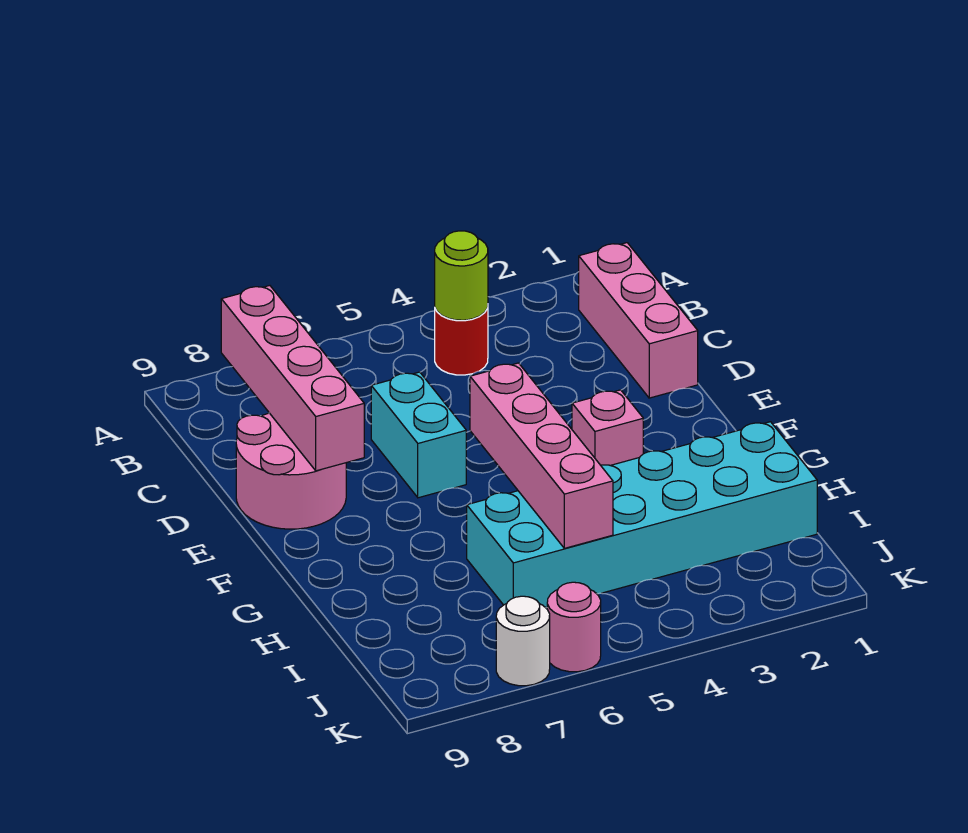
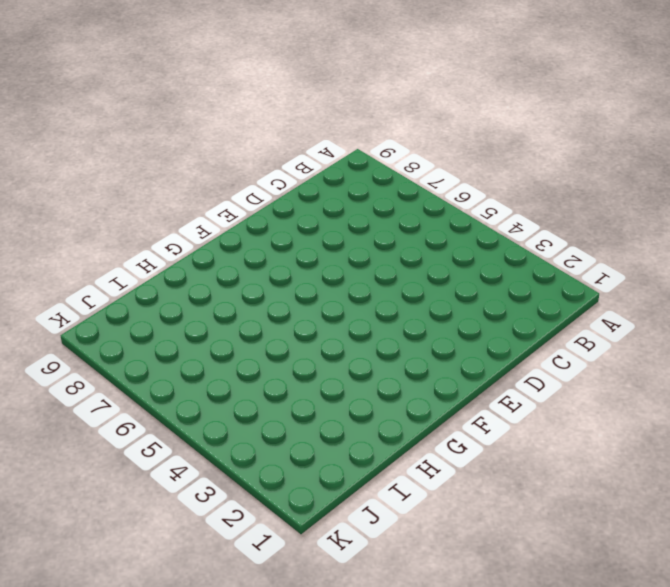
none -> pink brick B1:D1 level 1
none -> red round brick B4 level 1

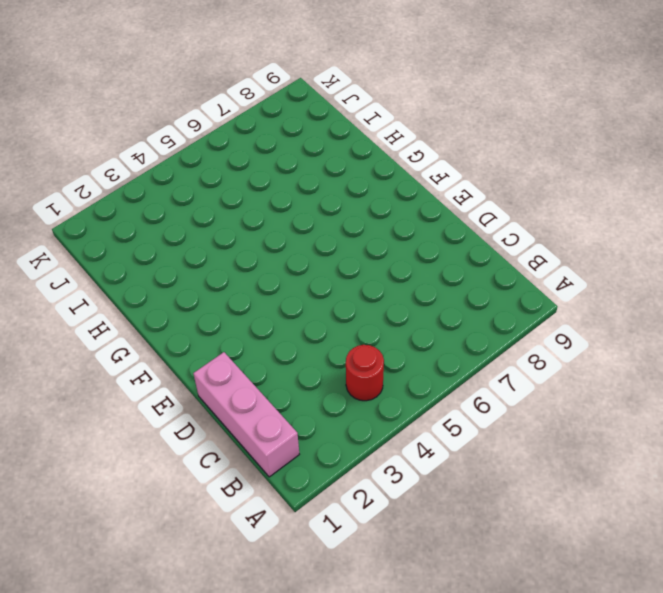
none -> cyan brick D6:E6 level 1
none -> pink round brick D8:E9 level 1

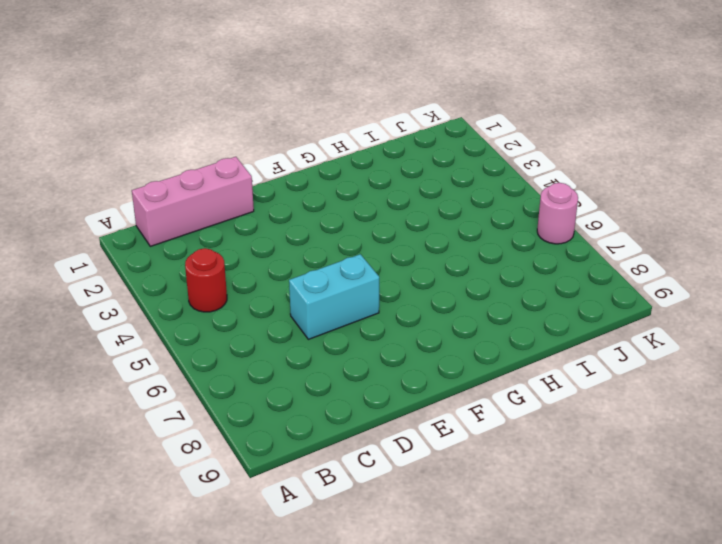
none -> pink round brick D8:E9 level 1
none -> pink brick F3 level 1

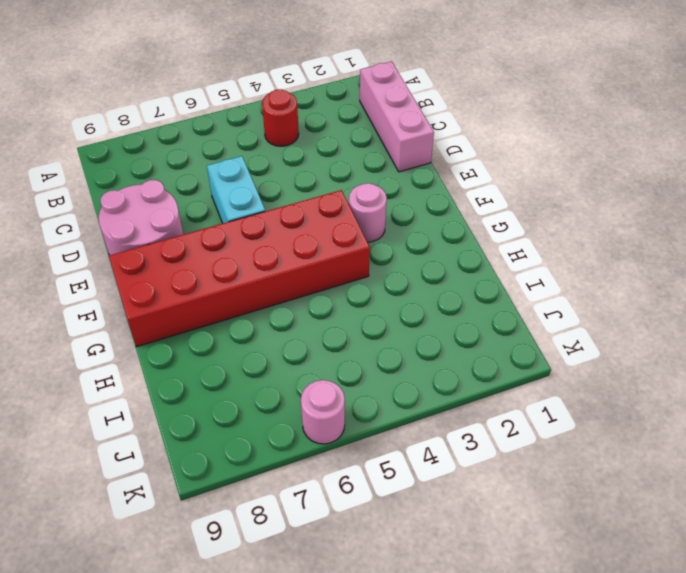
pink round brick F3 level 1 -> pink brick F3 level 1
red brick F4:G9 level 1 -> none
none -> cyan brick H1:I6 level 1
none -> white round brick K7 level 1

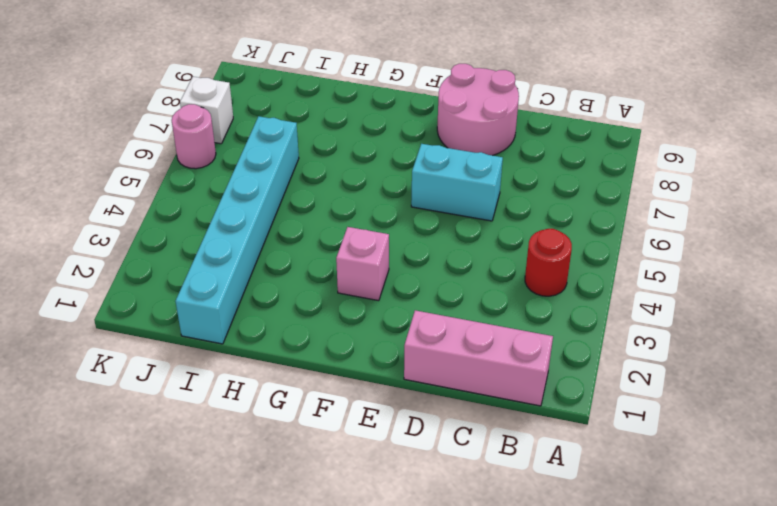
cyan brick I1:I6 level 1 -> cyan brick H1:I6 level 1
white brick K7 level 1 -> white round brick K7 level 1
none -> lime round brick B4 level 2
none -> pink brick B8:E8 level 2

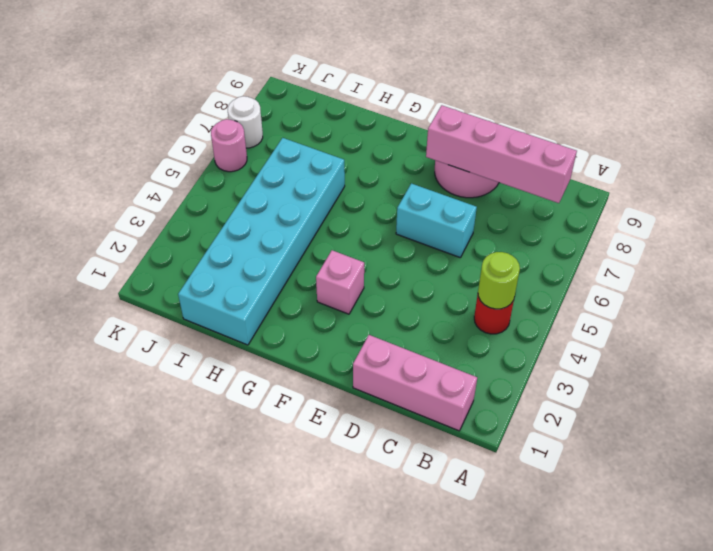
none -> pink brick F5:I5 level 2

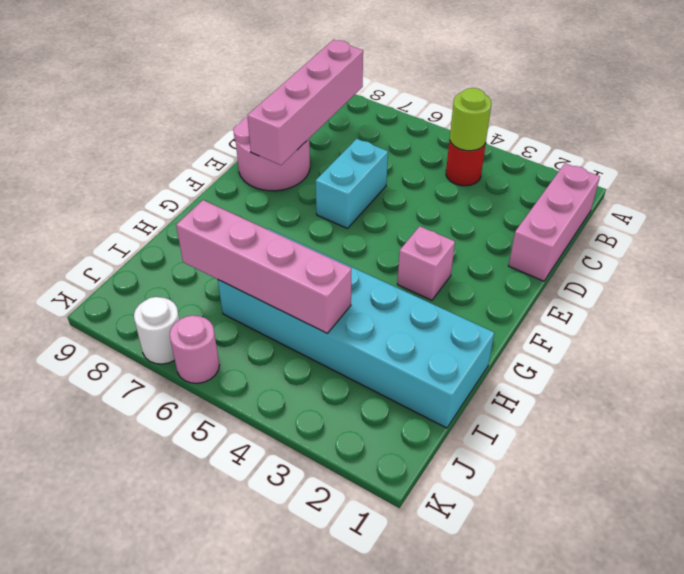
pink brick I4:I7 level 2 -> pink brick F5:I5 level 2

